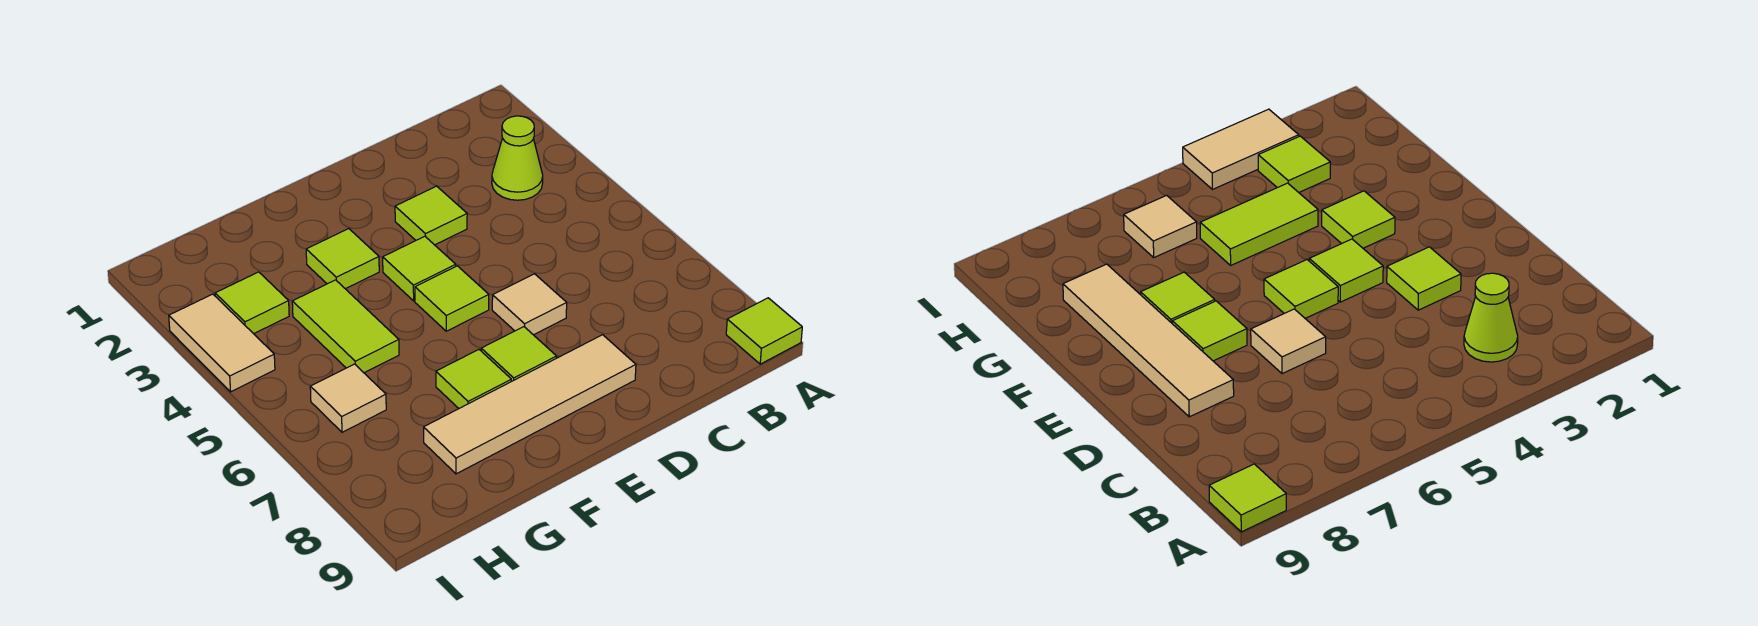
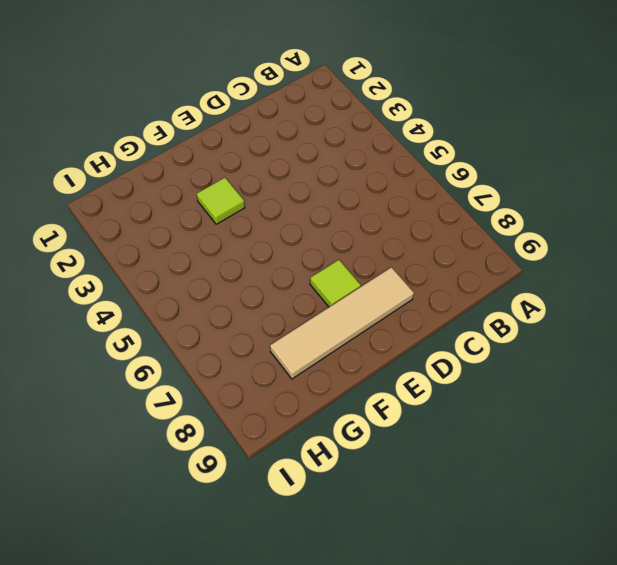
none -> lime tile A9 level 1
none -> lime cone B3 level 1
none -> lime tile D3 level 1

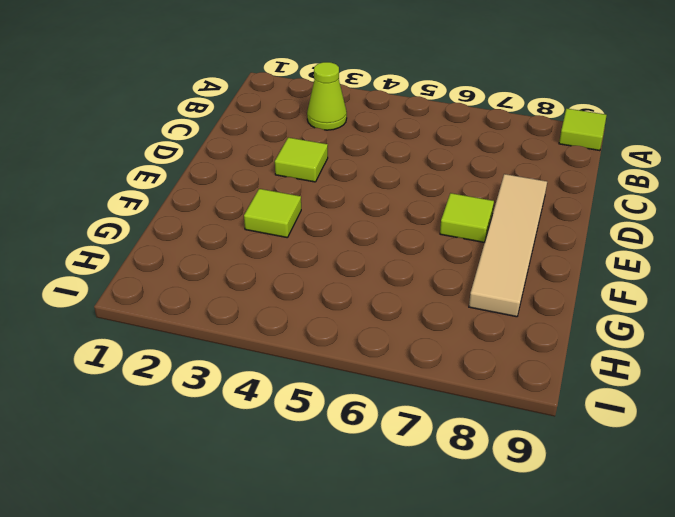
none -> tan tile D6 level 1
none -> lime tile E4 level 1
none -> lime tile E5 level 1

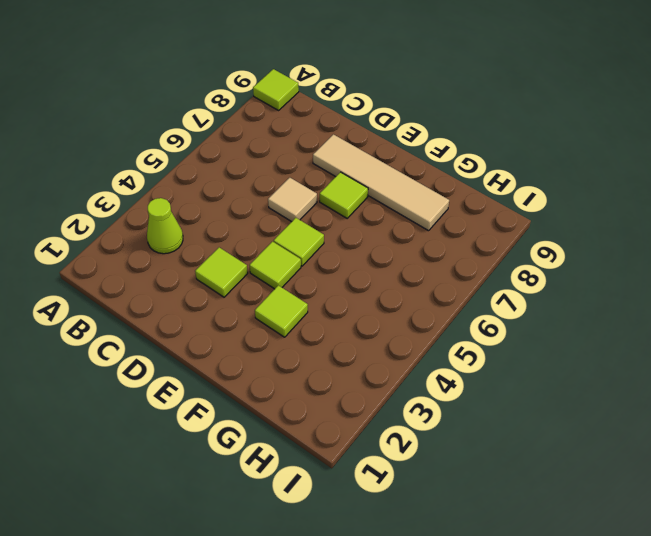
none -> lime tile F7 level 1
none -> lime tile G4:G5 level 1
none -> lime tile H3 level 1

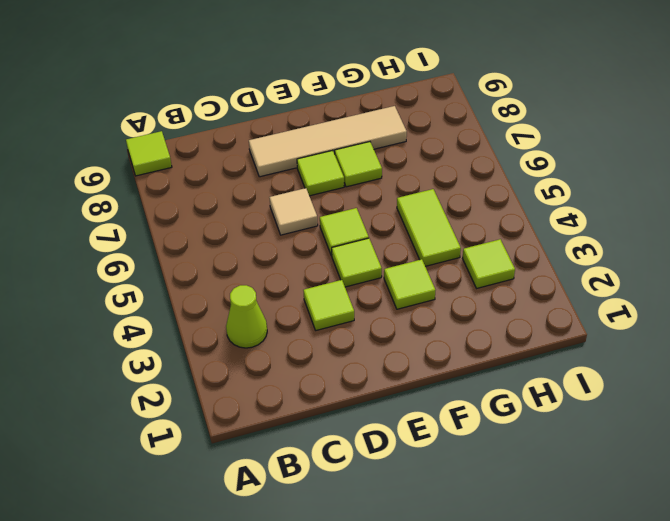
none -> tan tile H6 level 1
none -> tan tile I3:I4 level 1

